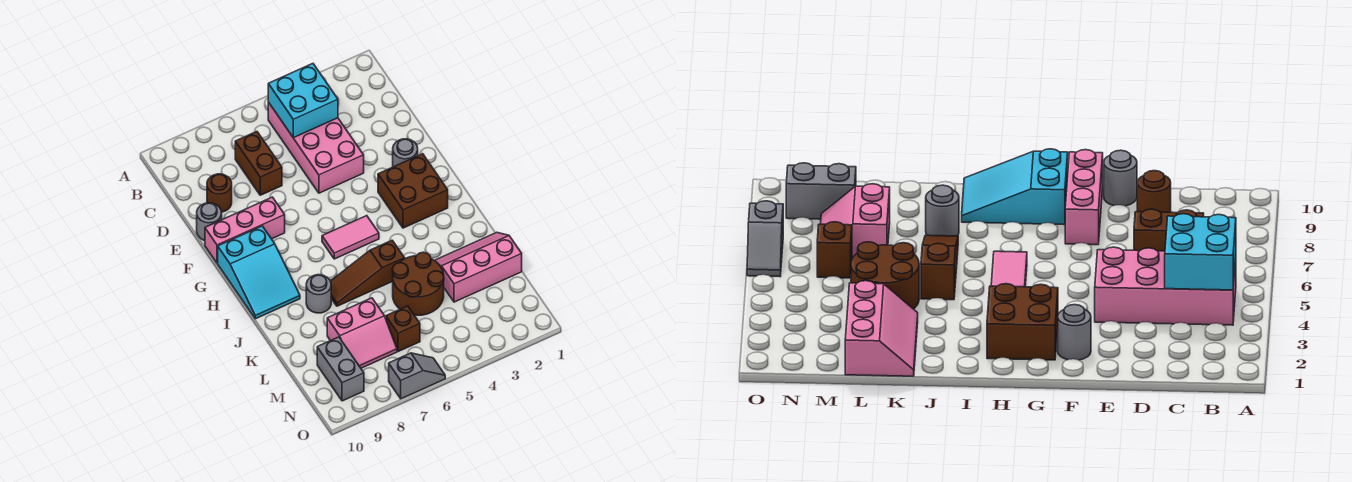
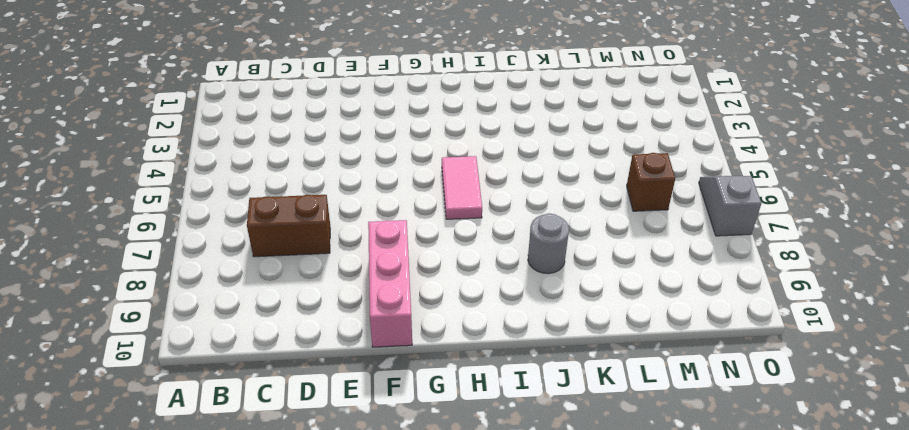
none -> pink brick B4:E5 level 1
none -> brown round brick D9 level 1
none -> grey round brick E10 level 1

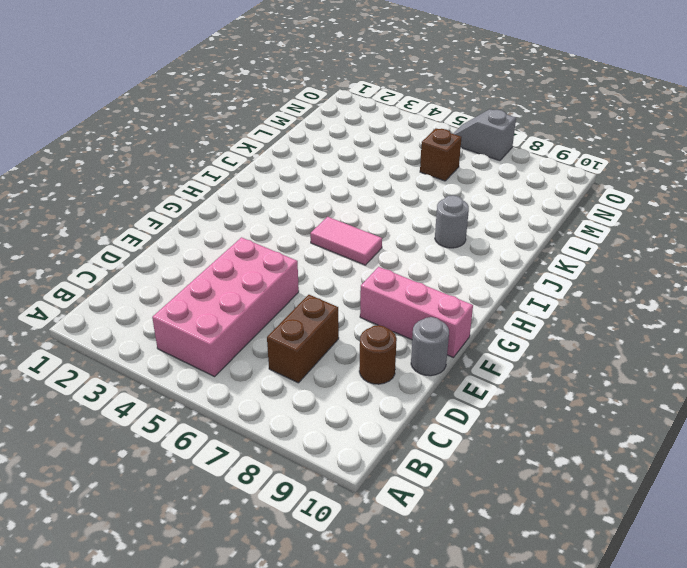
none -> grey round brick F2 level 1
none -> brown brick G2:H3 level 1
none -> cyan slope G9:I10 level 1 top G

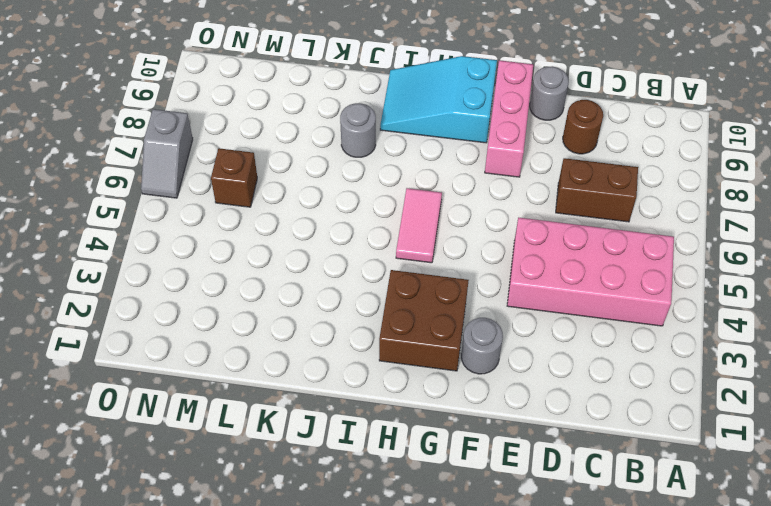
none -> brown slope J5:J7 level 1 top 5
none -> pink slope K1:L3 level 1 top L
none -> brown round brick K4:L5 level 1

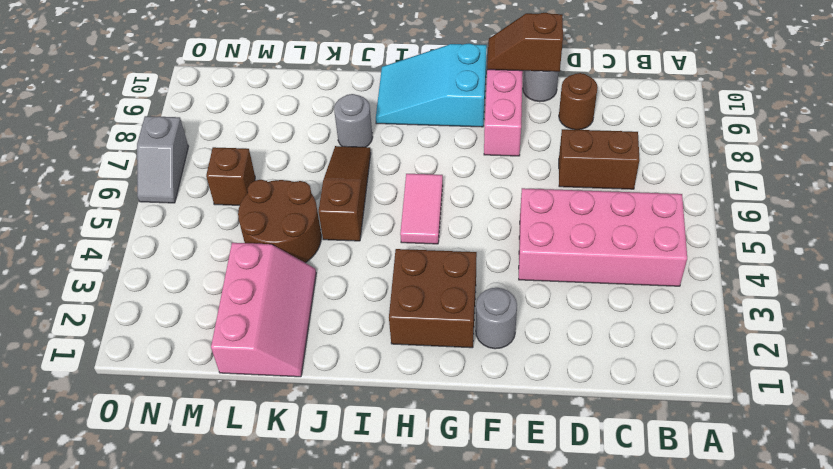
brown slope E10:F10 level 2 top E -> none
none -> pink slope L7:M8 level 1 top L
none -> grey brick M9:N9 level 1
none -> cyan brick B4:C5 level 2

